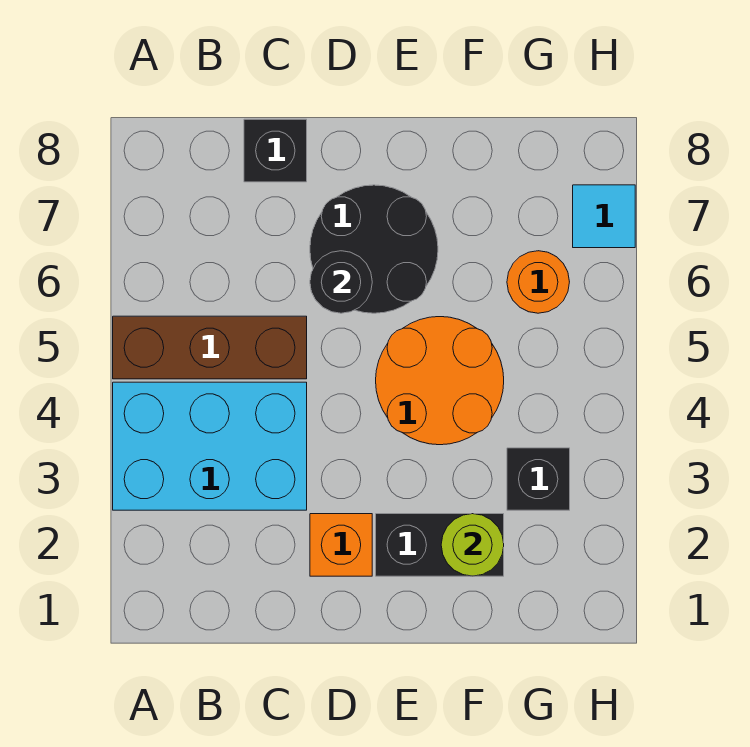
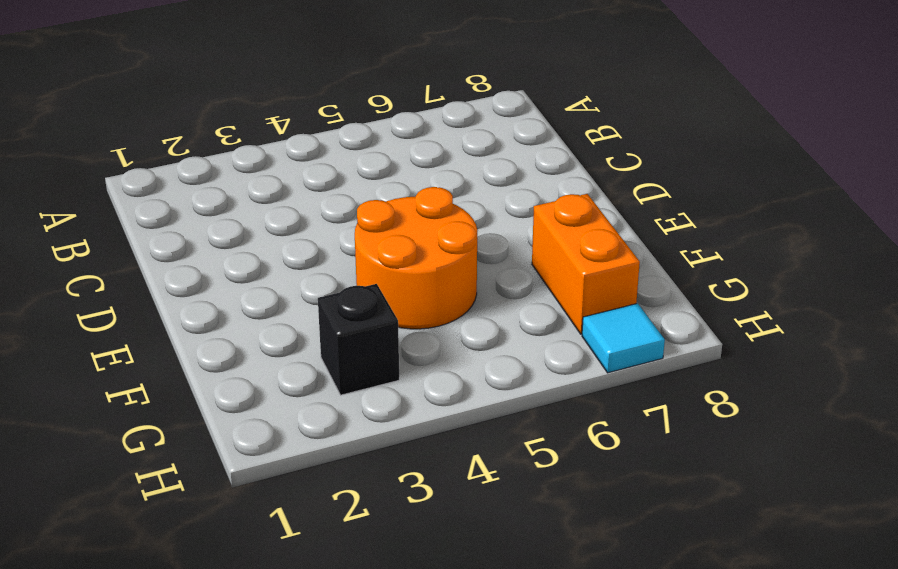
orange brick F7:G7 level 1 -> none
none -> cyan brick A3:C4 level 1
none -> brown brick A5:C5 level 1
none -> black brick C8 level 1

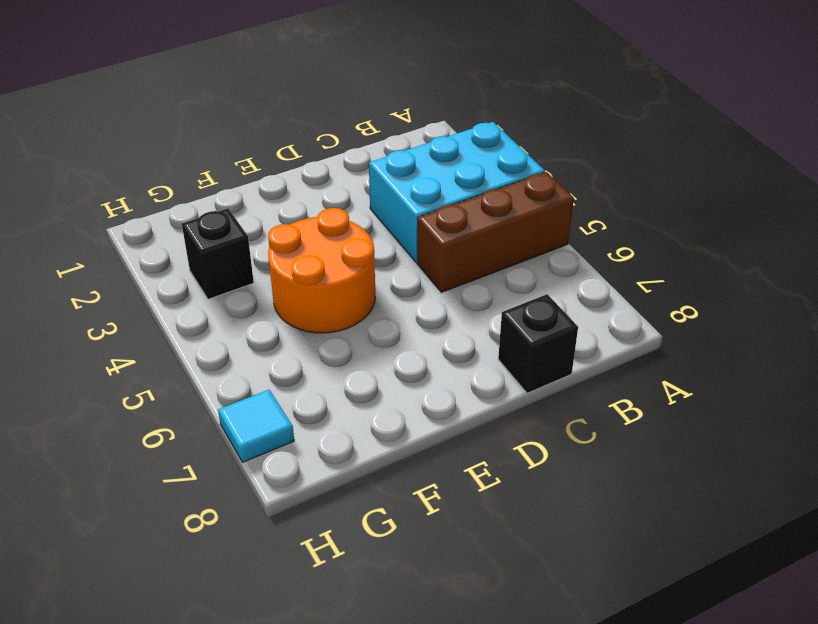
none -> orange brick D2 level 1
none -> black round brick D6:E7 level 1
none -> black brick E2:F2 level 1

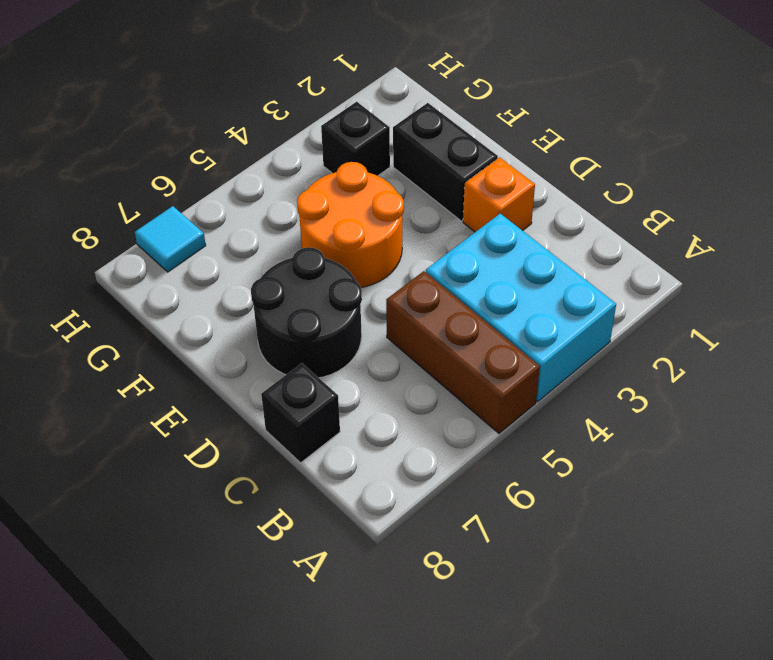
none -> orange round brick G6 level 1
none -> black round brick D6 level 2
none -> lime round brick F2 level 2

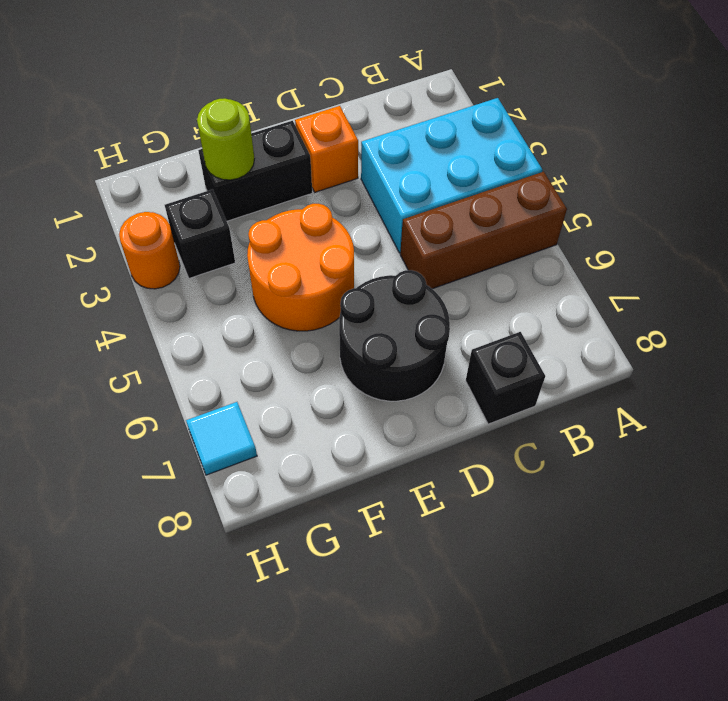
orange round brick H3 level 1 -> orange round brick G6 level 1
none -> black round brick D6 level 2

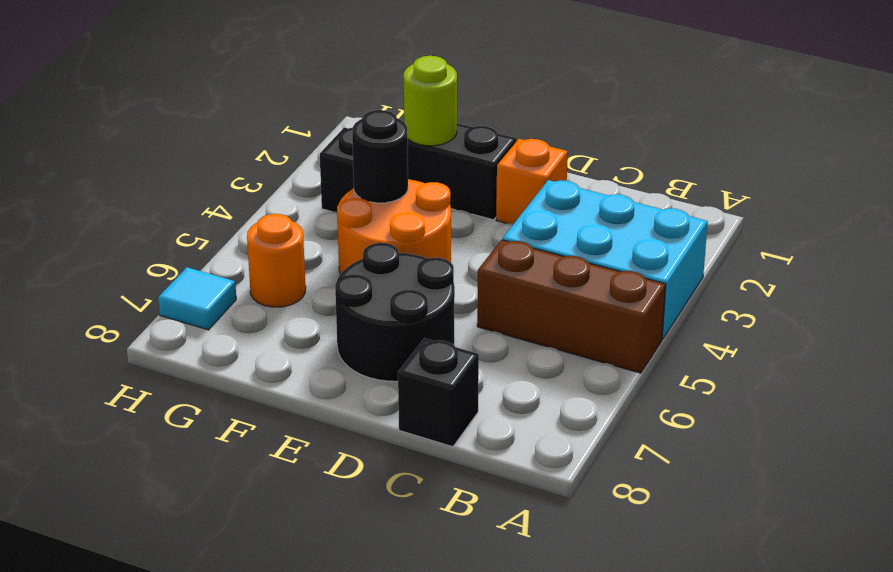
black round brick F4 level 2 -> black round brick D6 level 2

